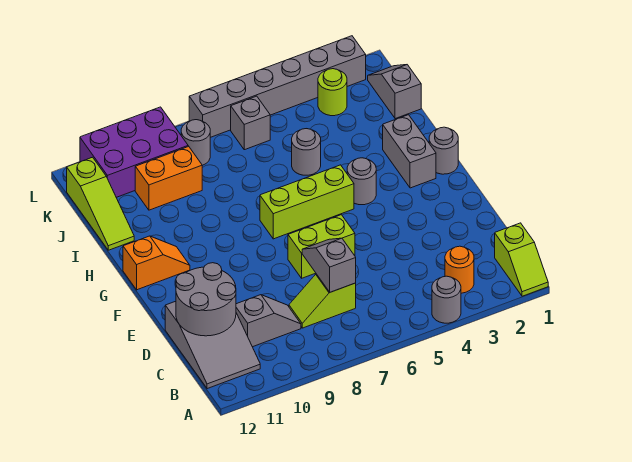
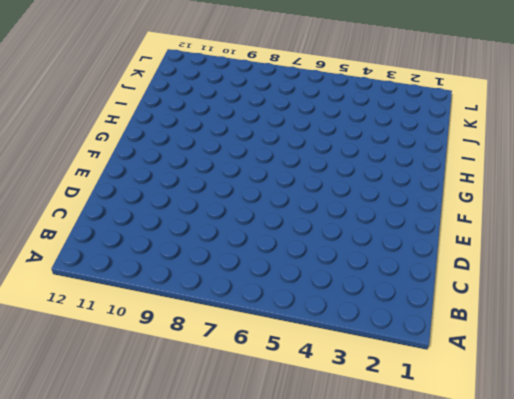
none -> lime slope A1:B1 level 1 top B
none -> grey round brick A4 level 1
none -> orange round brick B3 level 1

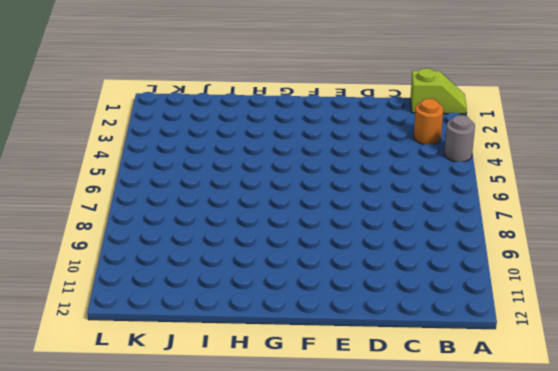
none -> grey slope B11:D12 level 1 top D
none -> lime slope C7:C8 level 1 top 7
none -> grey slope C9:C10 level 1 top 10

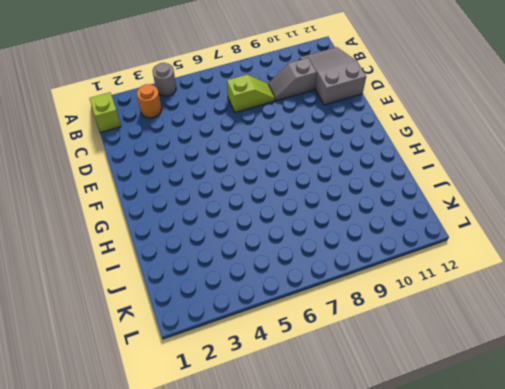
none -> lime brick E6:E7 level 1
none -> grey round brick G1 level 1
none -> grey brick G2:H2 level 1

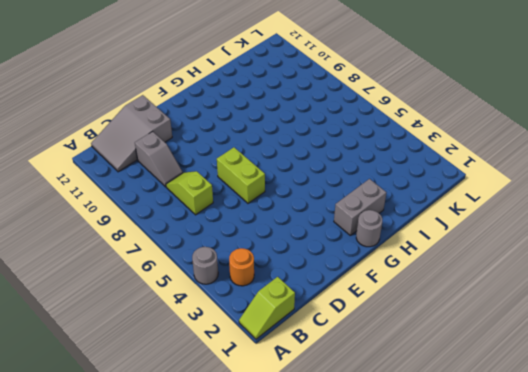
none -> grey round brick G4 level 1
none -> lime brick G5:G7 level 1
none -> orange slope G11:G12 level 1 top 12

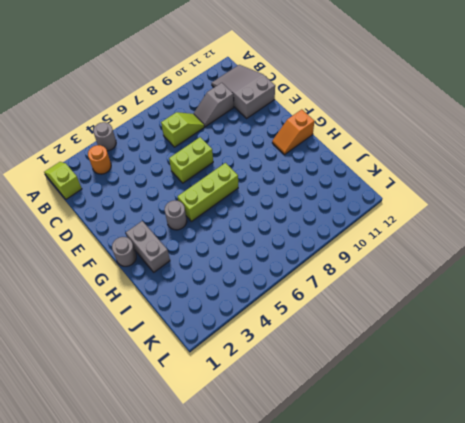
none -> grey round brick I5 level 1
none -> lime slope I12:K12 level 1 top K
none -> grey slope J1:K1 level 1 top J

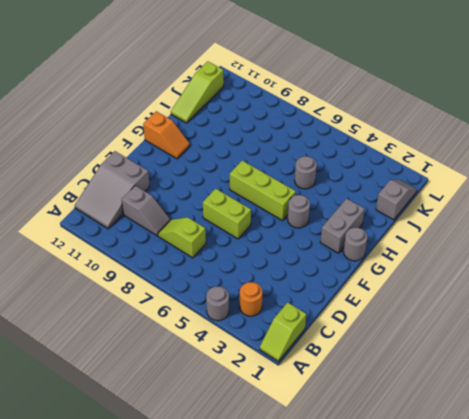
none -> orange brick J9:J10 level 1
none -> lime round brick K3 level 1
none -> grey brick K6 level 1

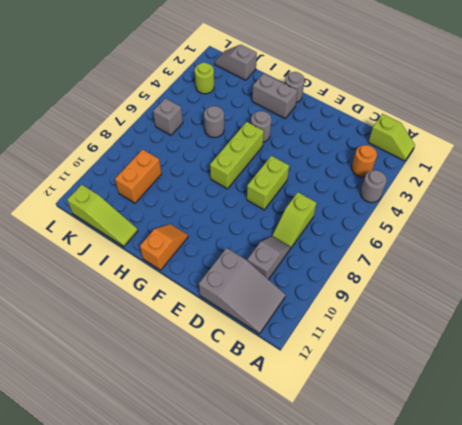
none -> grey round brick K8 level 1
none -> purple brick K9:L11 level 1
none -> grey brick L2:L7 level 1

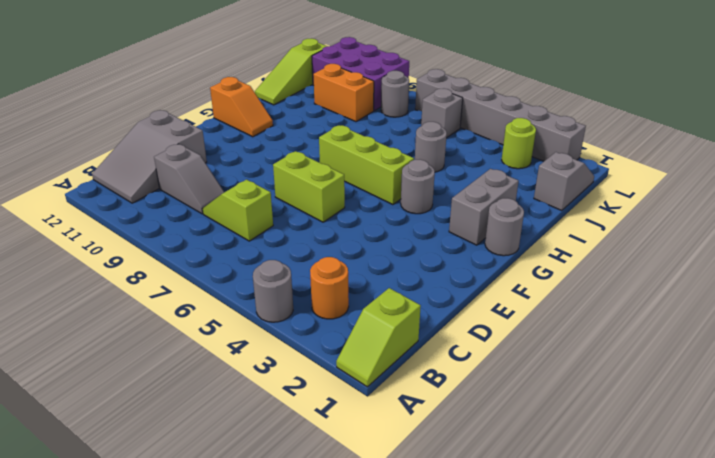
none -> grey slope C7:D7 level 2 top C
none -> grey round brick C11:D12 level 2

